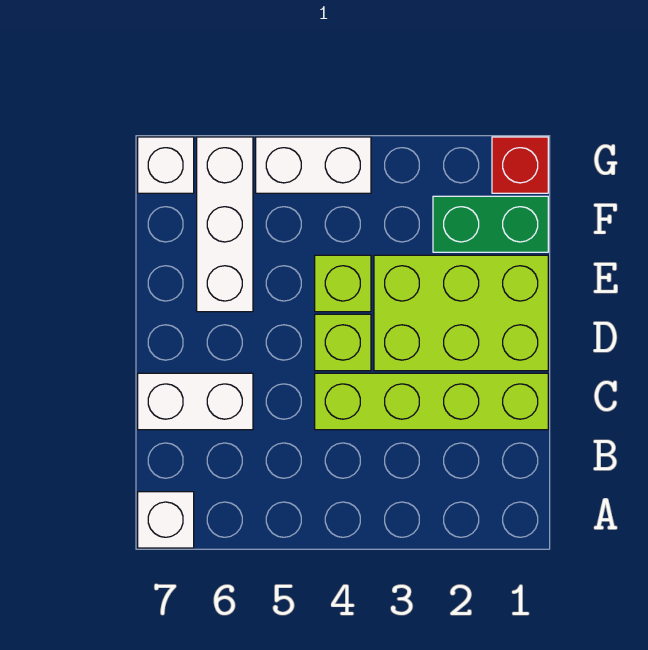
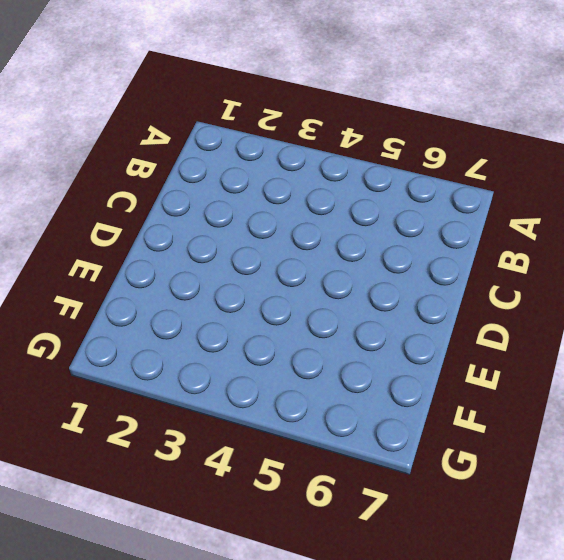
none -> white brick A7 level 1
none -> lime brick C1:C4 level 1

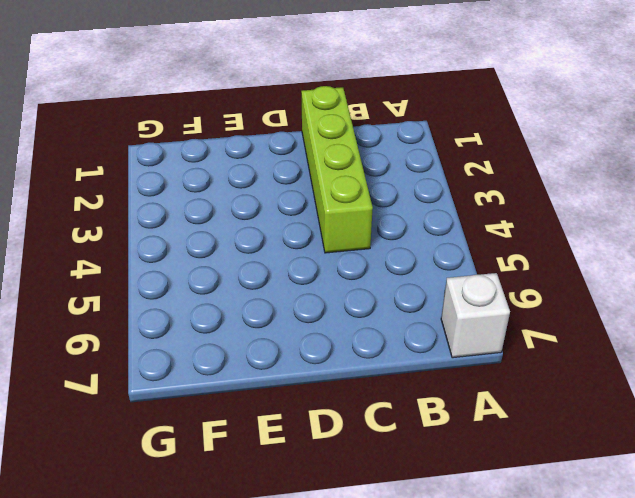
none -> white brick C6:C7 level 1
none -> lime brick D1:E3 level 1

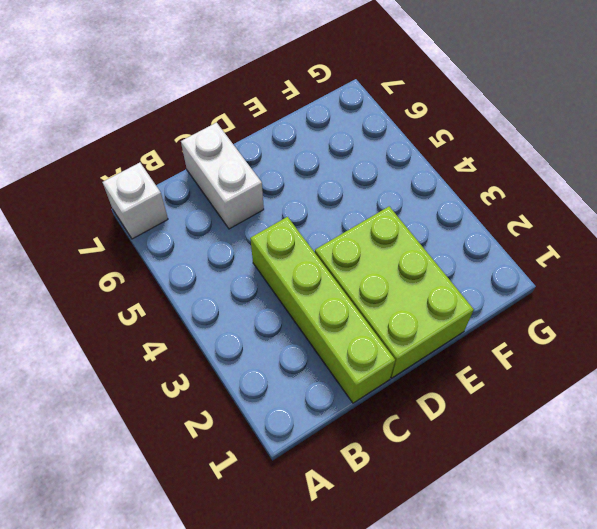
none -> lime brick D4 level 1
none -> lime brick E4 level 1

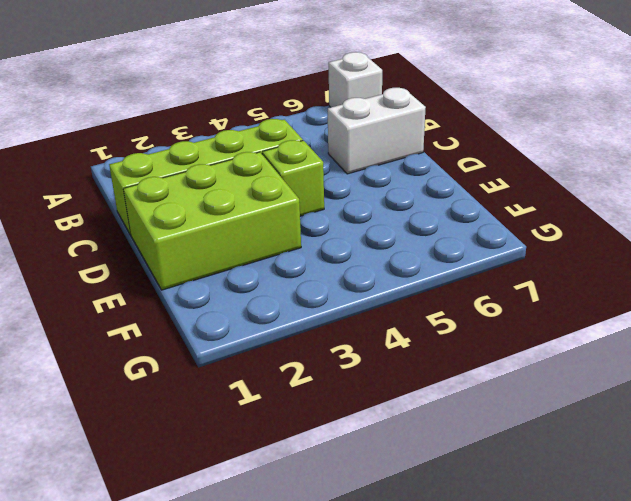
none -> lime brick E4 level 1
none -> white brick E6:G6 level 1

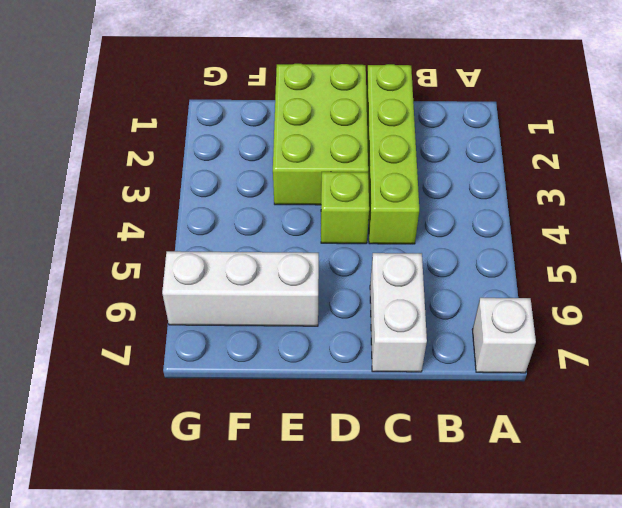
none -> lime brick E4 level 1
none -> green brick F1:F2 level 1

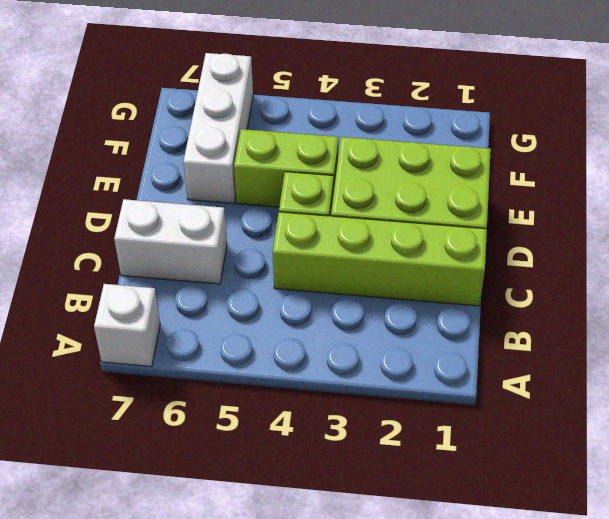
lime brick E4:E5 level 1 -> lime brick E4 level 1
none -> green brick F1:F2 level 1
none -> red brick G1 level 1

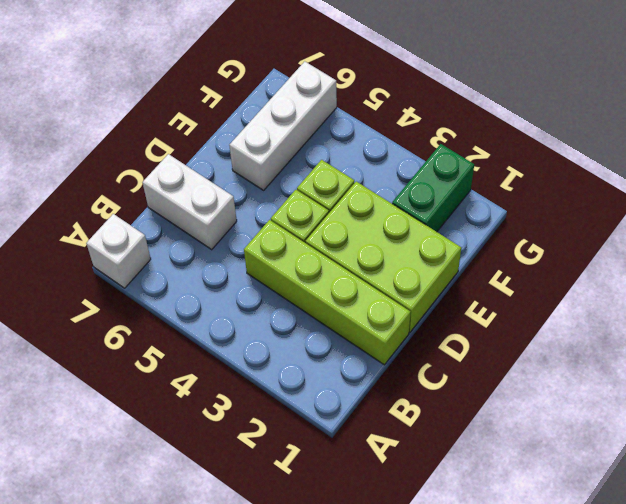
green brick F2:G2 level 1 -> green brick F1:F2 level 1
none -> red brick G1 level 1
none -> white brick G4:G5 level 1

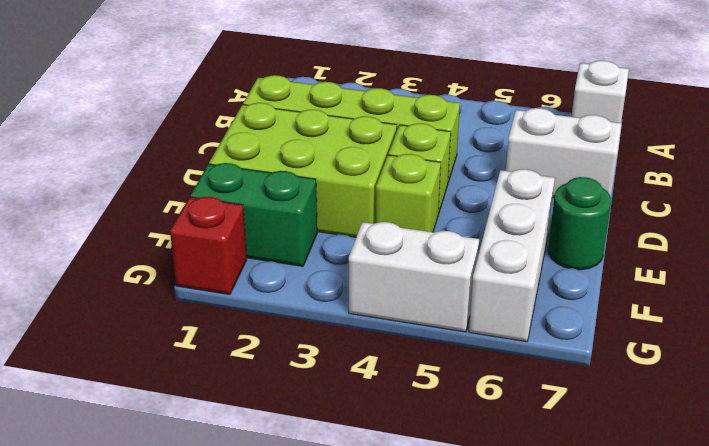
green round brick E7 level 1 -> none
none -> white brick G7 level 1

